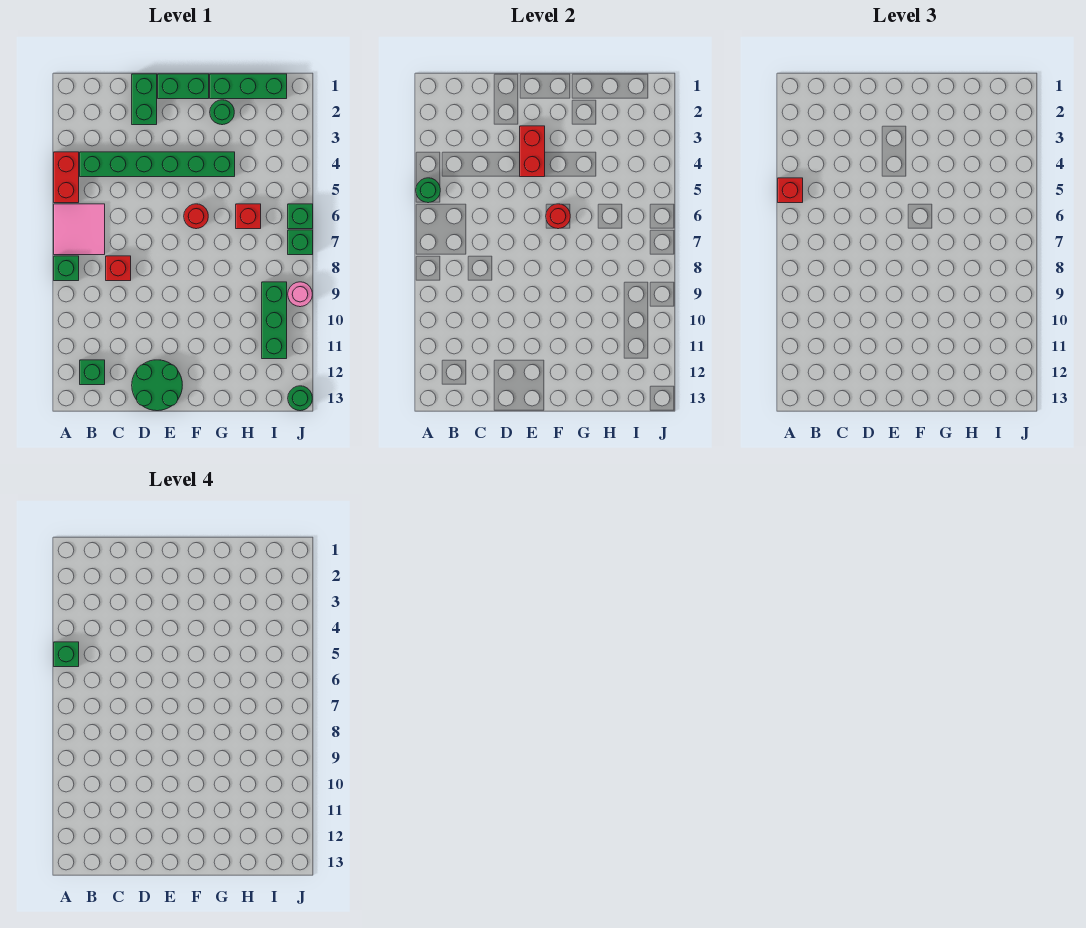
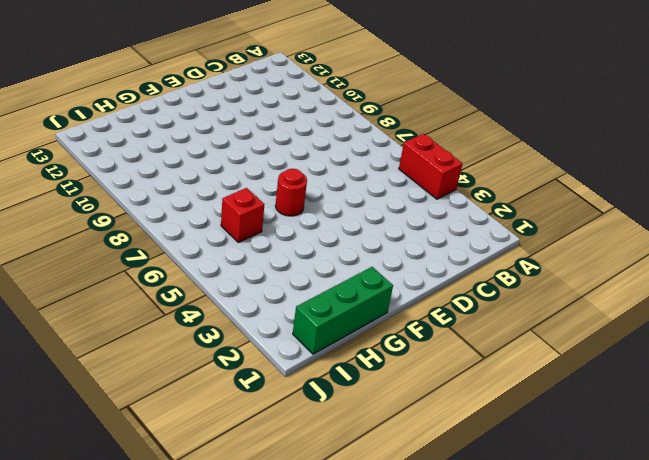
none -> pink tile A6:B7 level 1
none -> green brick A8 level 1
none -> green brick B4:G4 level 1

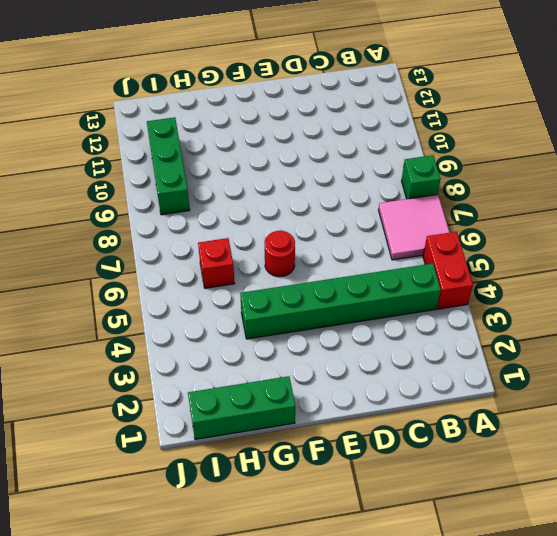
none -> green brick B12 level 1
none -> red brick C8 level 1
none -> green brick D1:D2 level 1

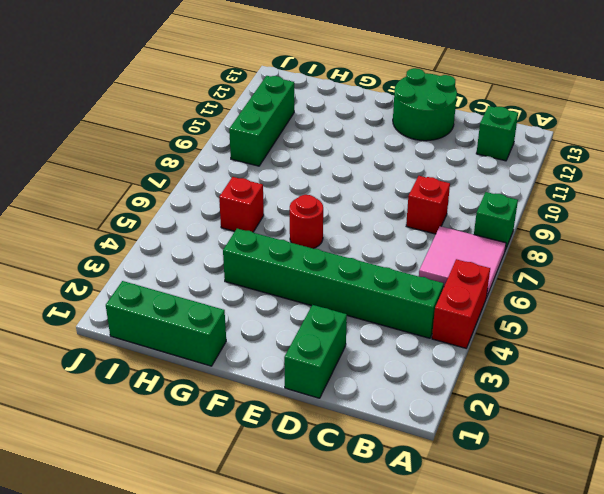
none -> green brick E1:F1 level 1
none -> green round brick G2 level 1
none -> green brick J6 level 1

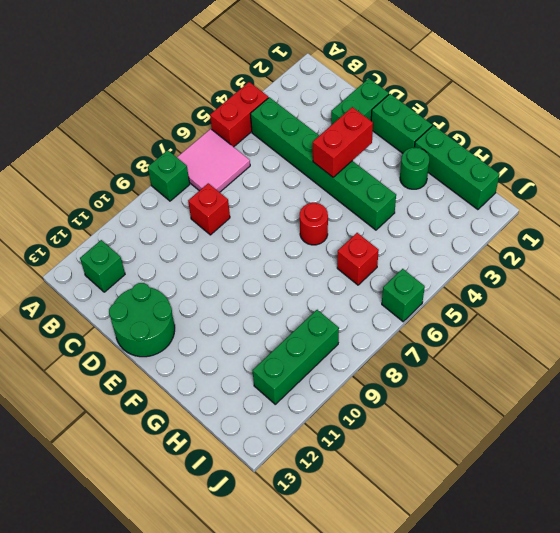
none -> green brick J7 level 1
none -> pink round brick J9 level 1
none -> green round brick J13 level 1

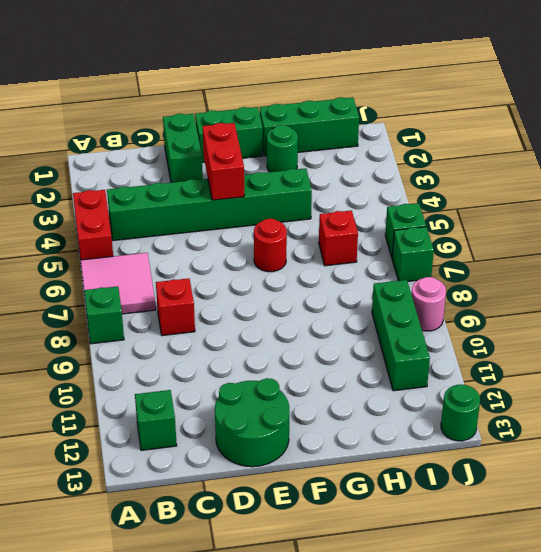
none -> green round brick A5 level 2
none -> red round brick F6 level 2
none -> red brick A5 level 3

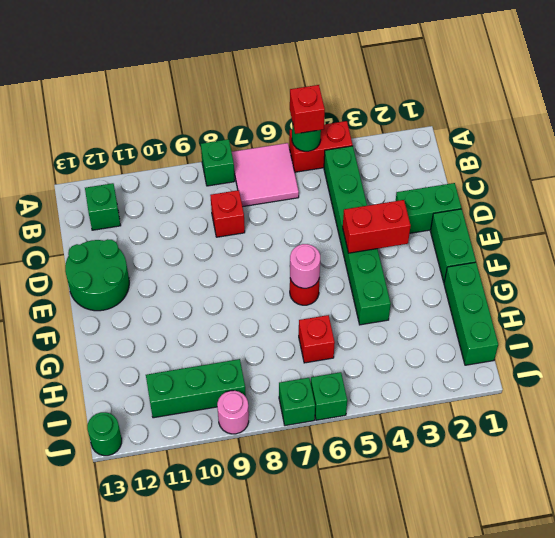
pink round brick F6 level 2 -> red round brick F6 level 2
none -> green round brick G2 level 1
none -> green brick A5 level 4

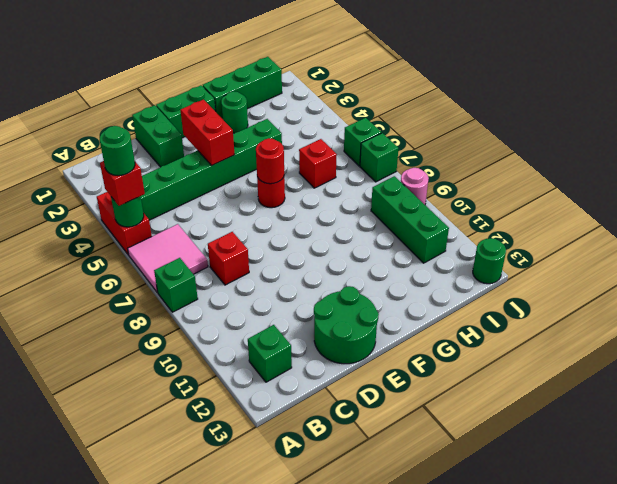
green round brick A5 level 4 -> green brick A5 level 4

